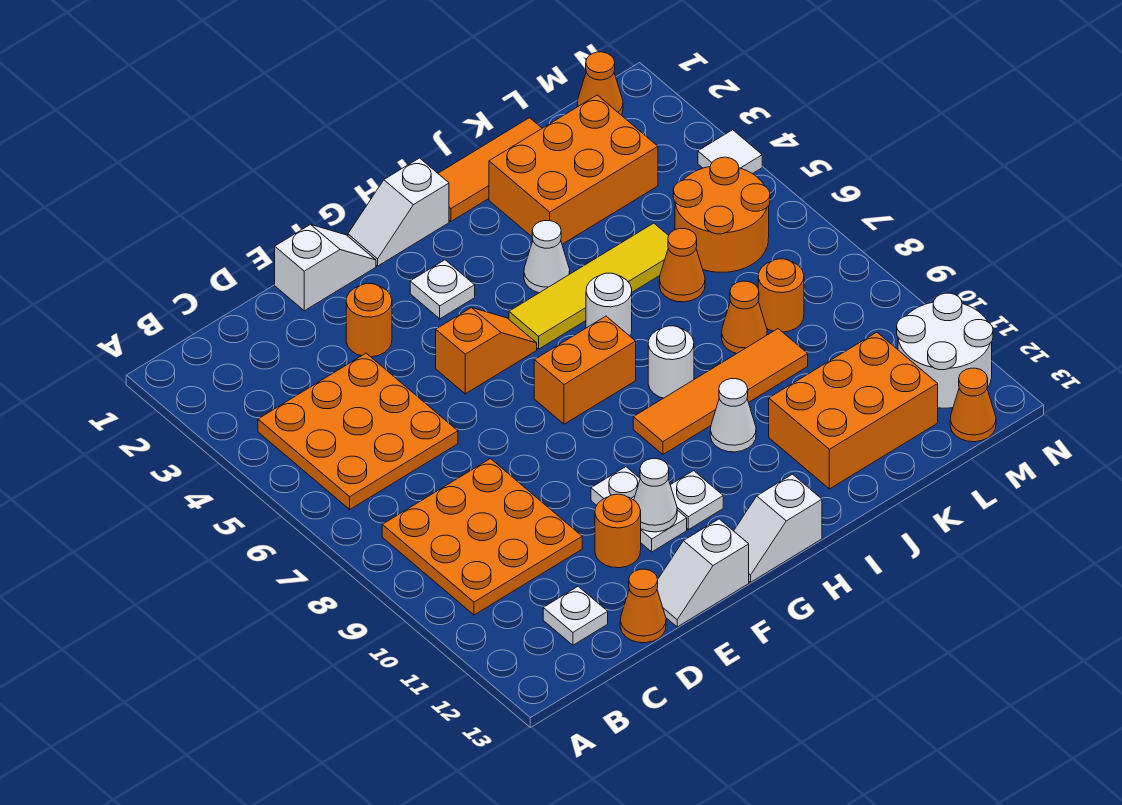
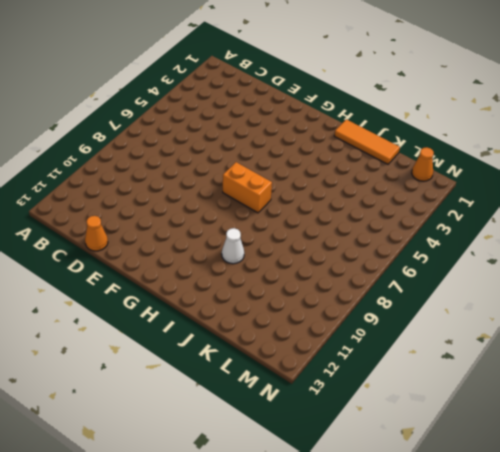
none -> orange plate B4:D6 level 1
none -> orange plate B8:D10 level 1
none -> white plate C12 level 1
none -> white slope E1:F1 level 1 top E

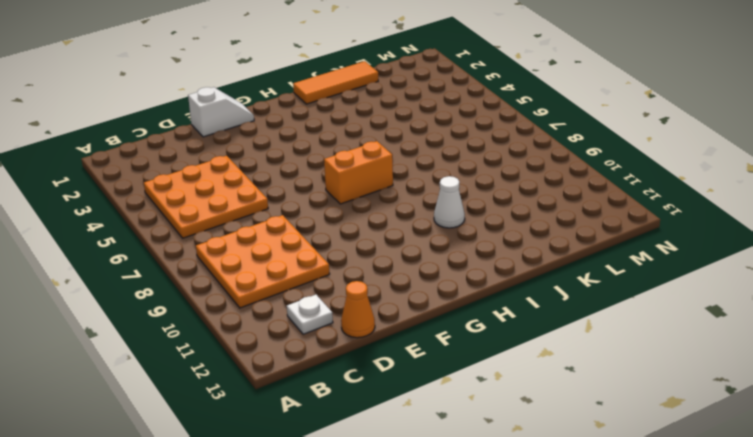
none -> orange round brick E3 level 1
none -> orange round brick E11 level 1
none -> white slope E13:F13 level 1 top F
none -> orange slope F5:G5 level 1 top F

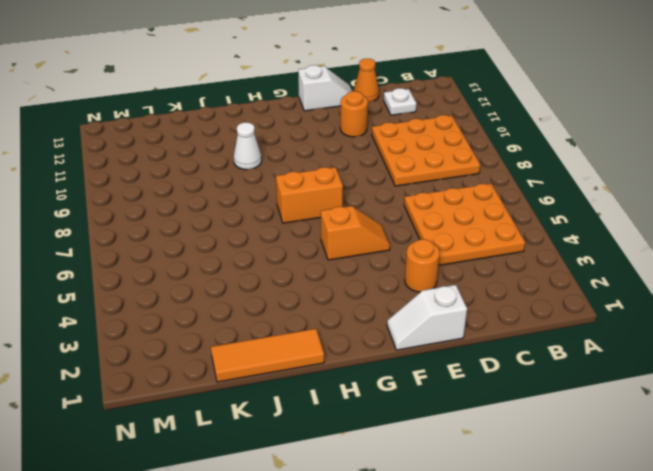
orange slope F5:G5 level 1 top G -> orange slope F5:G5 level 1 top F
none -> white plate F10:F11 level 1
none -> white slope G1:H1 level 1 top H
none -> white plate G3 level 1
none -> white plate G11 level 1

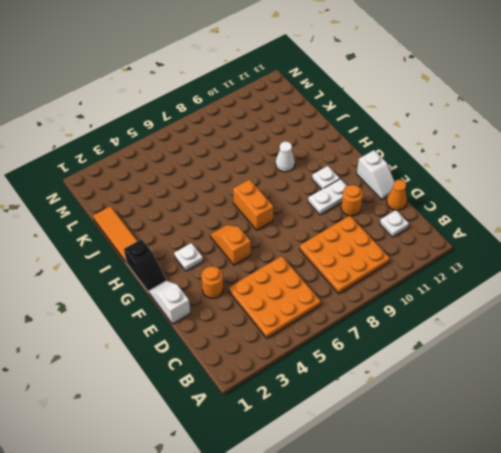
black slope G1:H1 level 1 top H -> white slope G1:H1 level 1 top H
none -> white slope G13:H13 level 1 top H
none -> yellow tile H5:K5 level 1
none -> orange tile H9:K9 level 1
none -> white cone I4 level 1

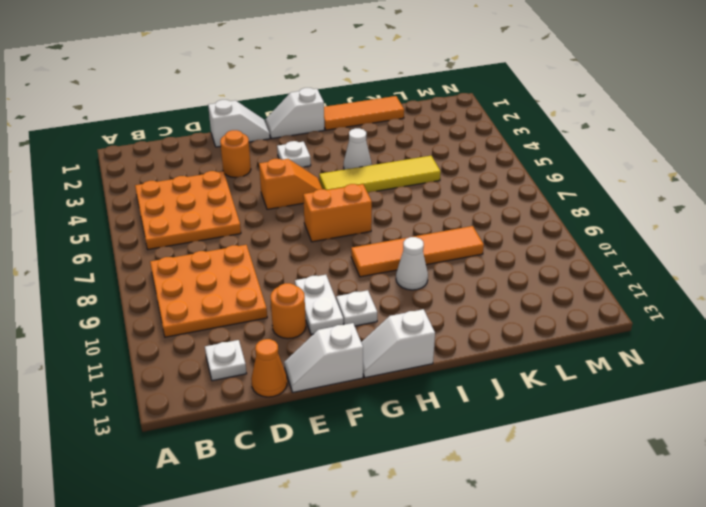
none -> white round brick I6 level 1
none -> white round brick I8 level 1
none -> orange brick J2:L3 level 1
none -> orange brick J11:L12 level 1

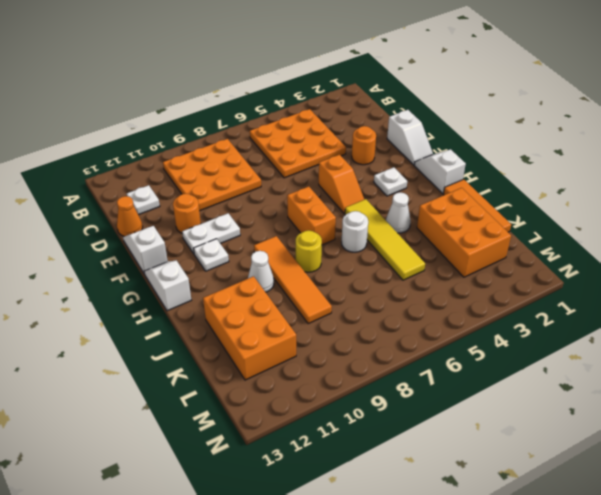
yellow round brick I8 level 1 -> white round brick I8 level 1
none -> orange cone K6 level 1
none -> orange cone K8 level 1
none -> orange round brick L5:M6 level 1
none -> orange round brick L8 level 1

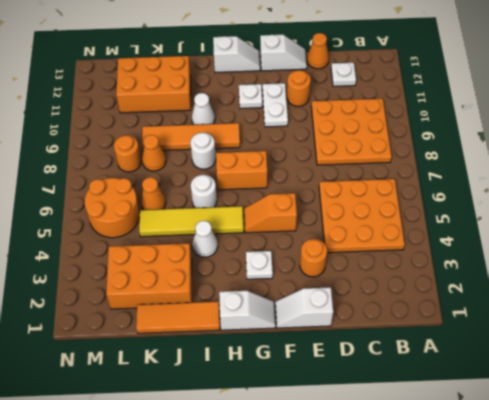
none -> orange cone M1 level 1
none -> white round brick M11:N12 level 1
none -> orange cone M13 level 1
none -> white tile N4 level 1

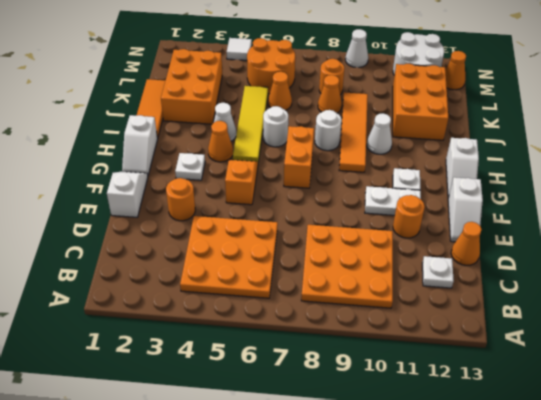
orange cone H4 level 1 -> orange cone M1 level 1
white cone N9 level 1 -> white cone F11 level 2

